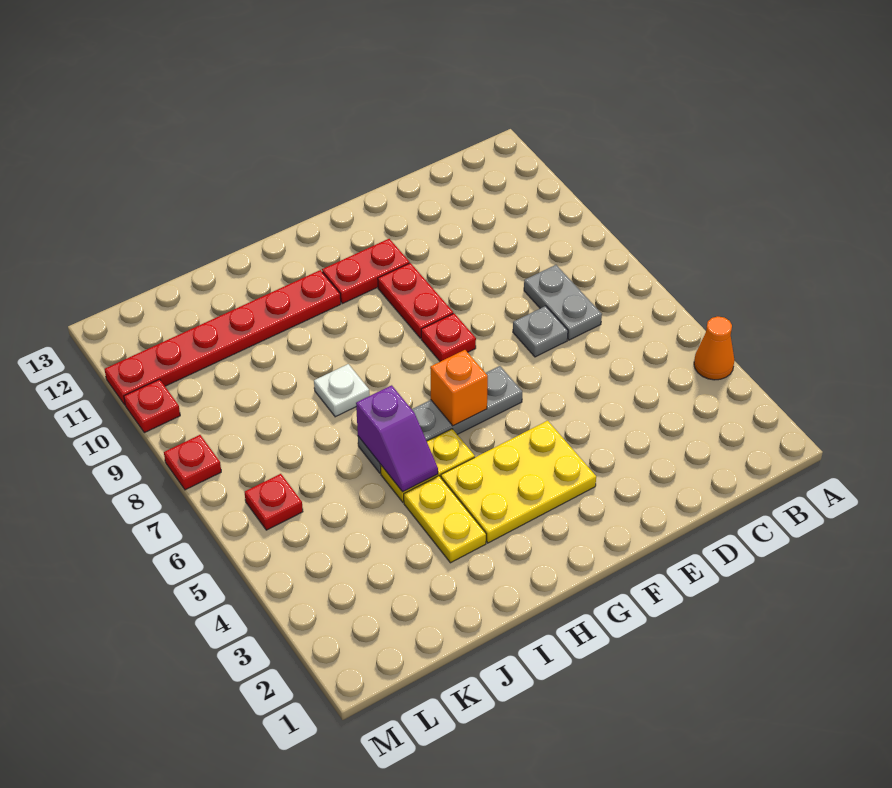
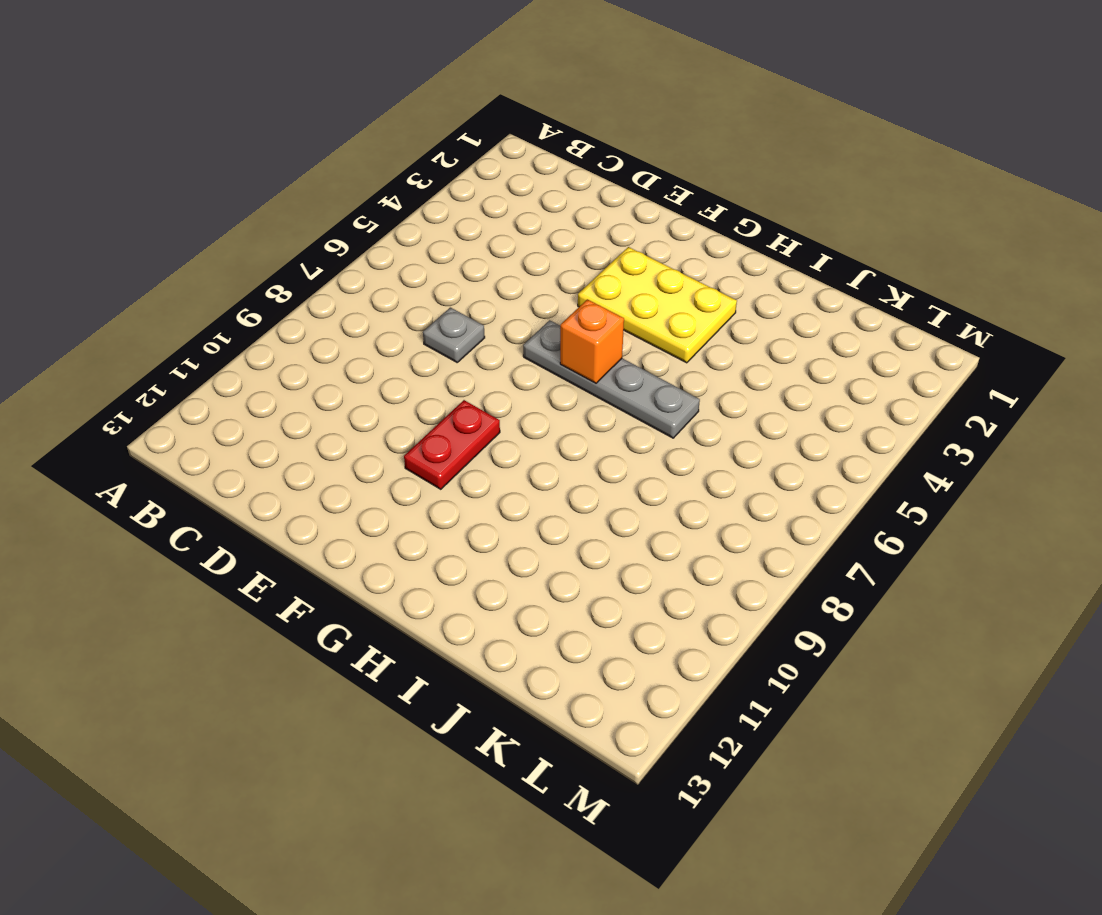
none -> orange cone A4 level 1
none -> grey plate C7:C8 level 1
none -> red plate F8 level 1

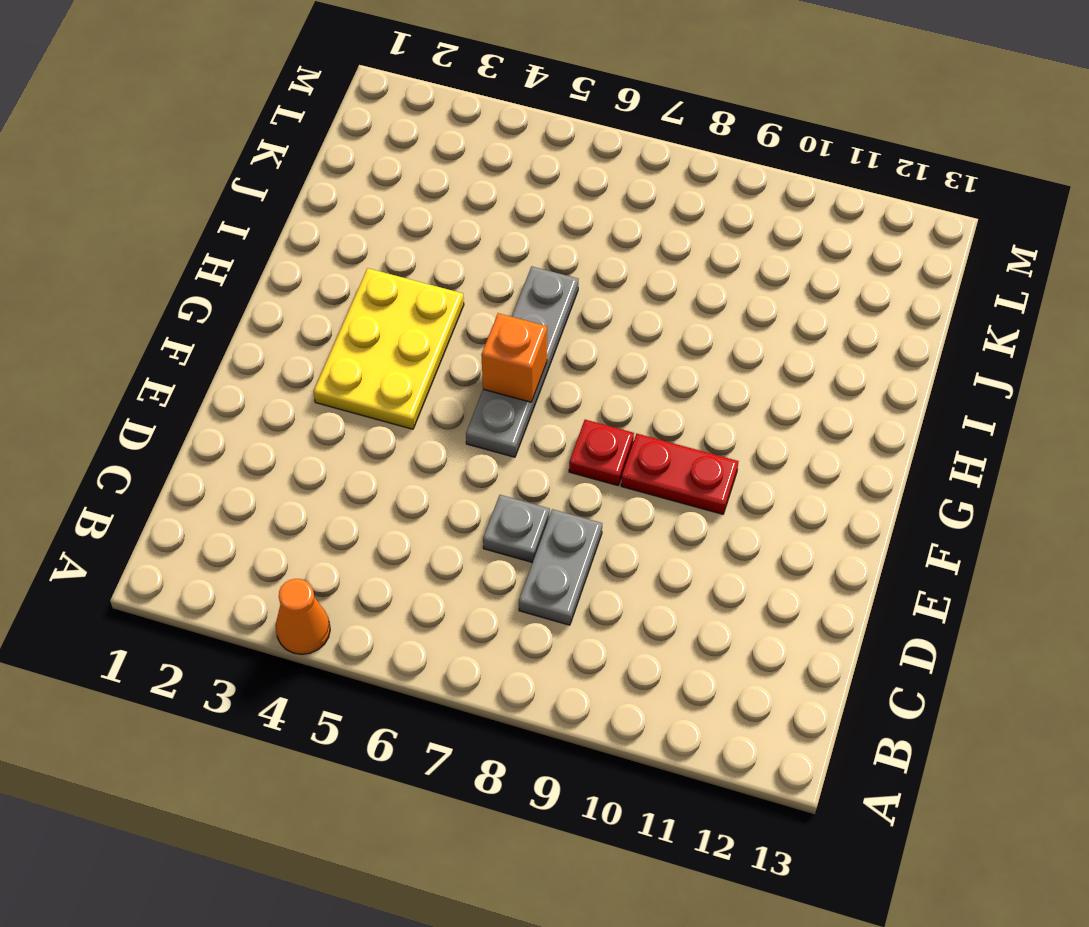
grey plate C8:D8 level 1 -> grey plate C7:C8 level 1
none -> red plate F11:G11 level 1
none -> yellow plate H5:I5 level 1
none -> red plate H11:M11 level 1

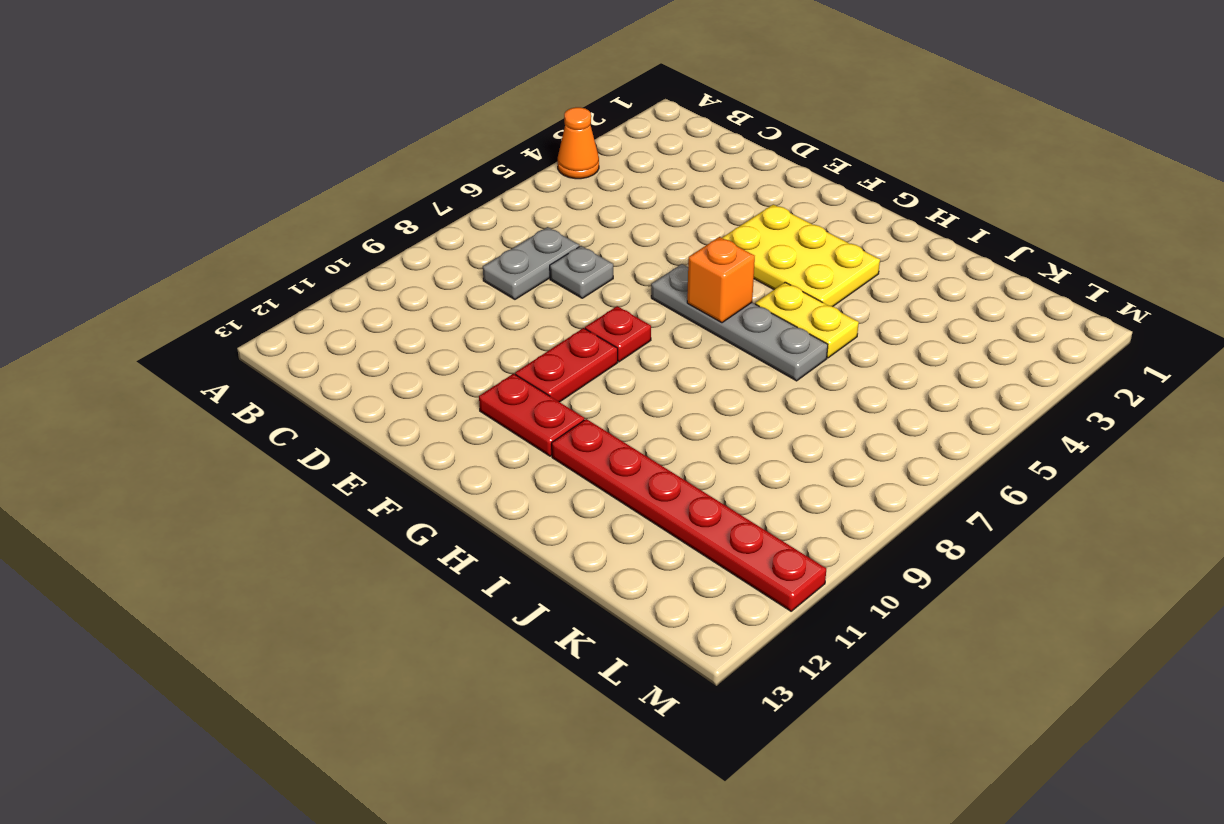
none -> yellow plate I3:I4 level 1
none -> white plate I8 level 1
none -> red plate L6 level 1

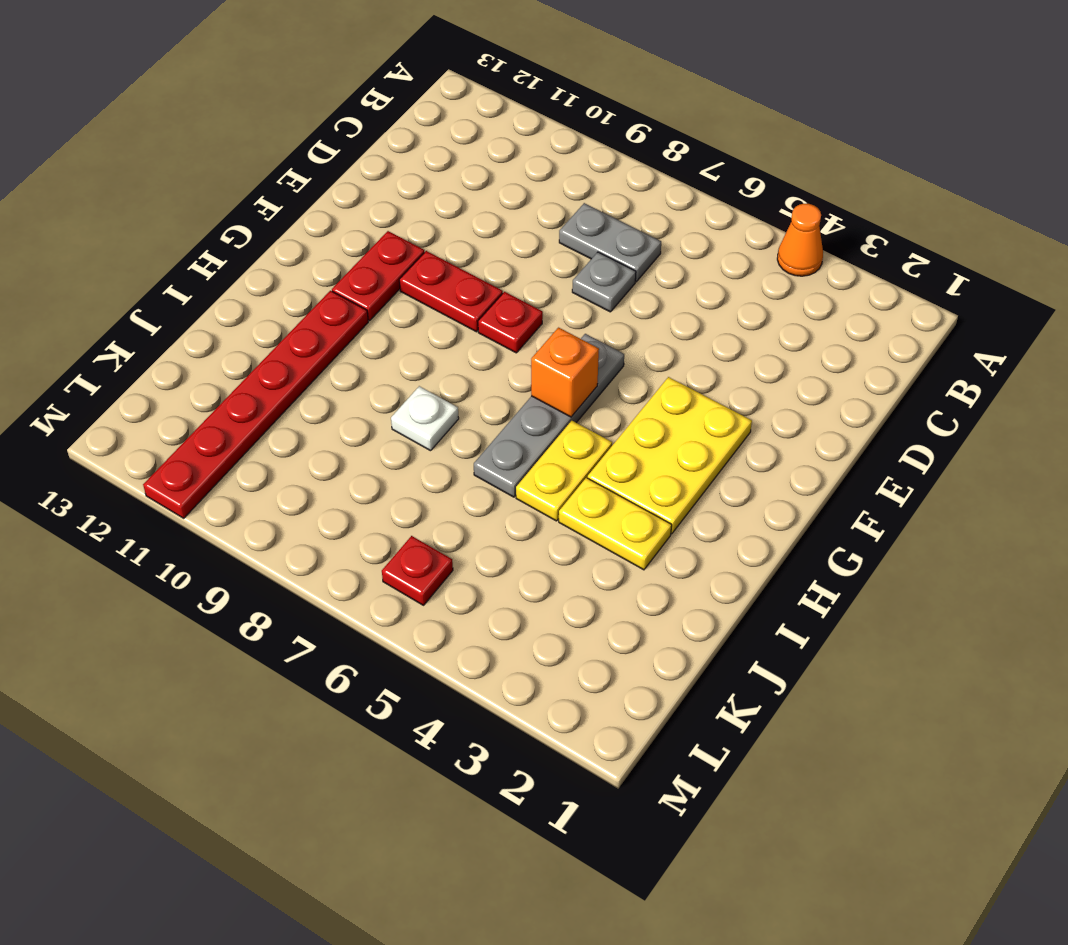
none -> red plate M8 level 1
none -> red plate M10 level 1
none -> purple slope I5:I6 level 2 top 6

